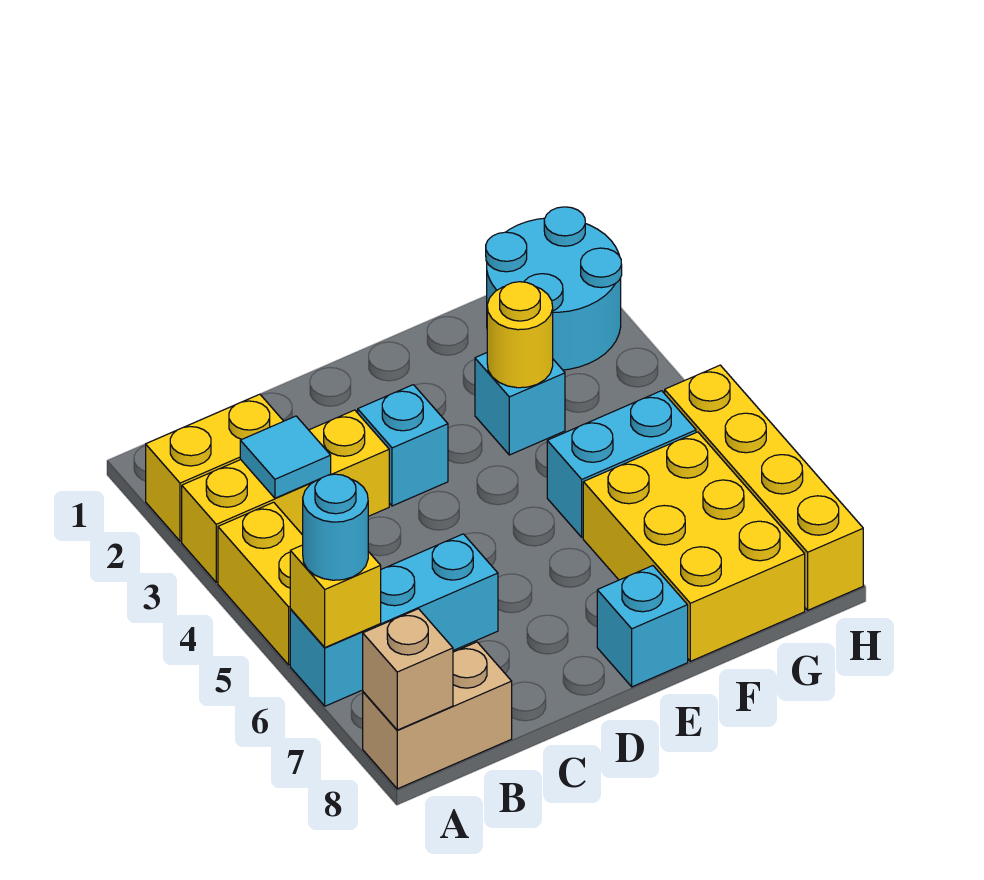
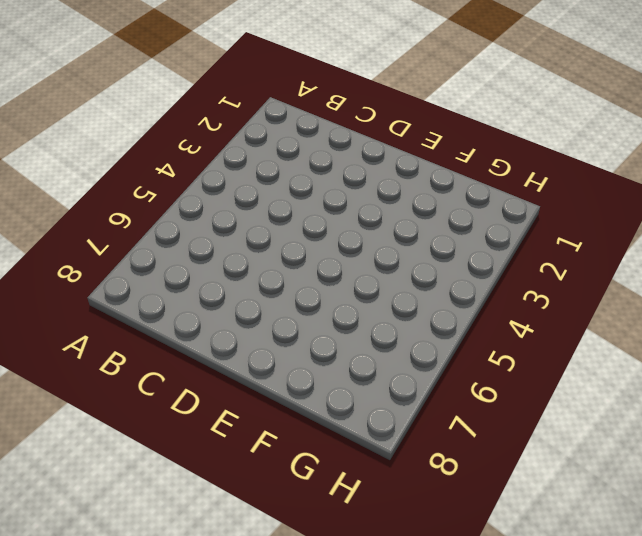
none -> yellow brick A2:B2 level 1
none -> yellow brick A3:C3 level 1
none -> yellow brick A4:A5 level 1

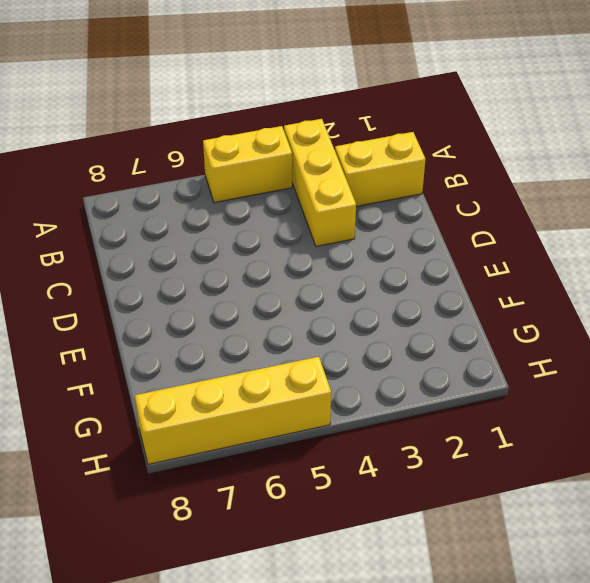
yellow brick B1:B2 level 1 -> yellow brick A2:B2 level 1
none -> cyan brick A6:C6 level 1
none -> tan brick A8:B8 level 1
none -> cyan brick D3 level 1

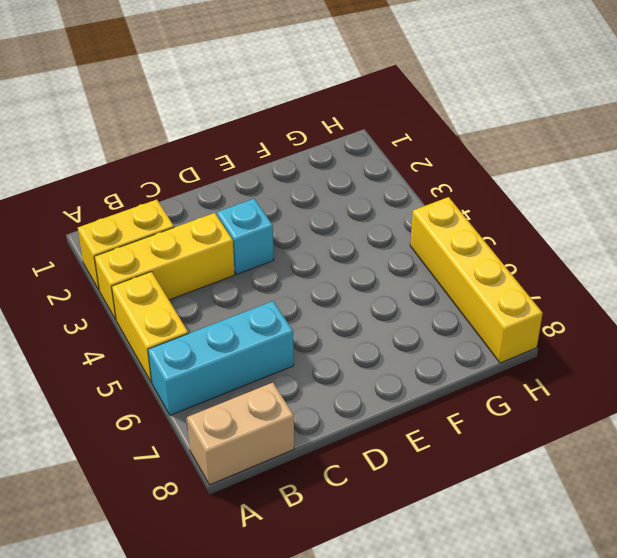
none -> cyan brick E8 level 1
none -> cyan brick F3 level 1
none -> cyan brick F5:G5 level 1

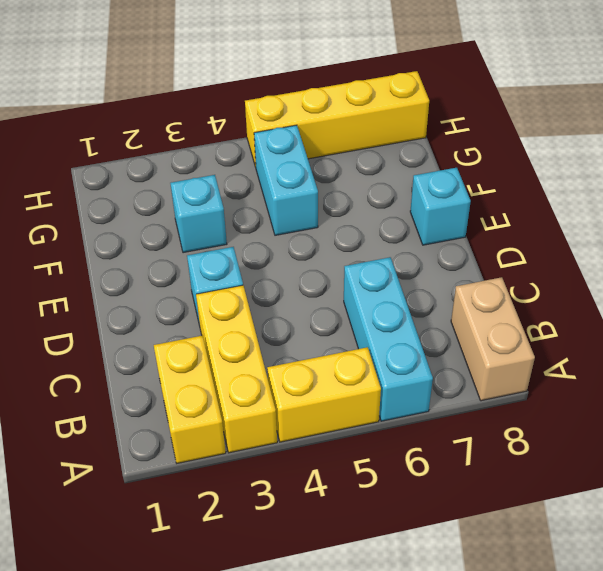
none -> yellow brick F6:G8 level 1
none -> cyan round brick G1:H2 level 1
none -> yellow brick A6 level 2

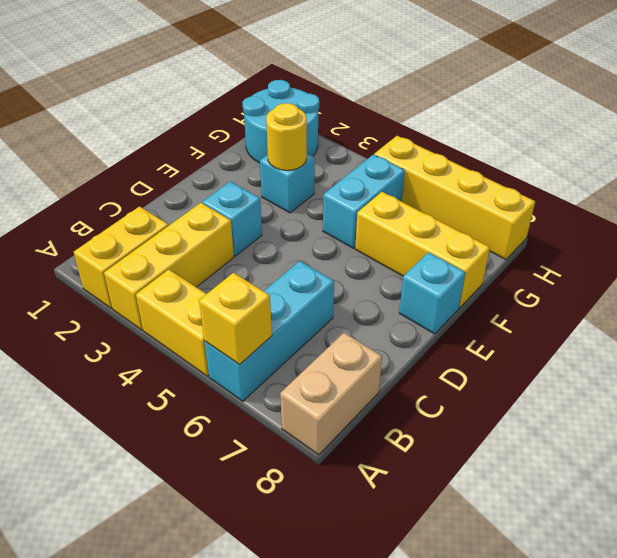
yellow brick F6:F8 level 1 -> yellow brick F6:G8 level 1
none -> tan brick A8 level 2
none -> cyan tile B3 level 2
none -> cyan round brick A6 level 3

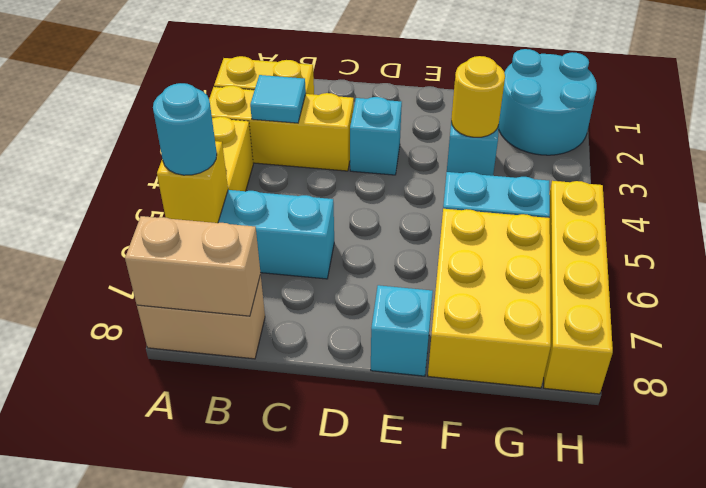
tan brick A8:B8 level 2 -> tan brick A8 level 2

